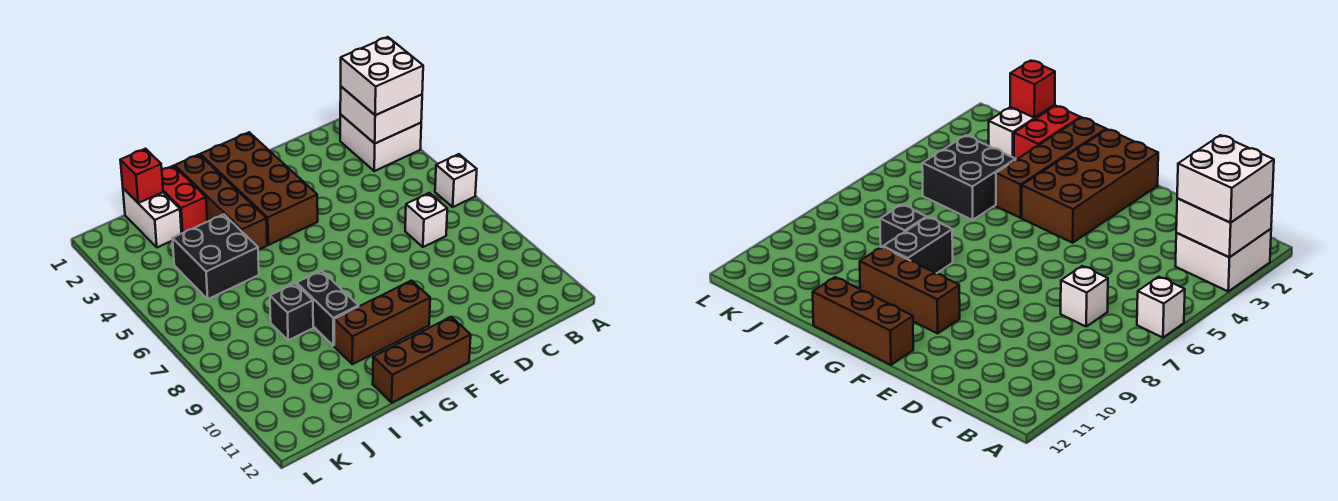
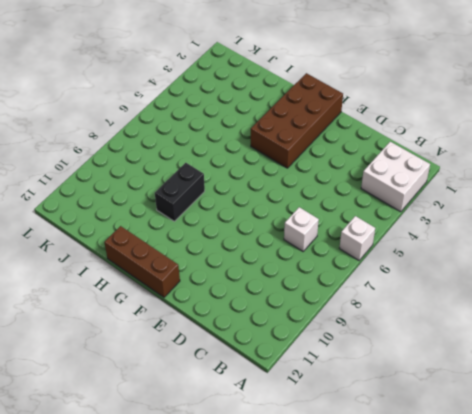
none -> brown brick F10:H10 level 1
none -> brown brick H1:H4 level 1
none -> red brick I1:I2 level 1

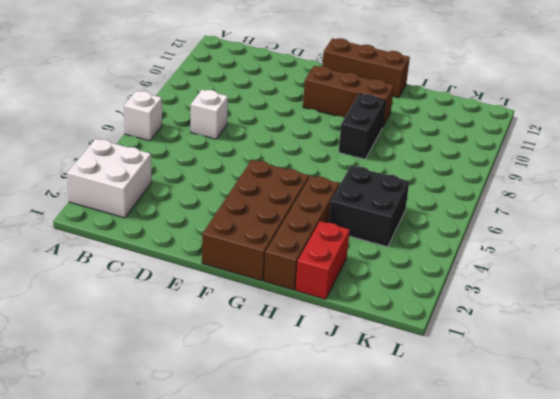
none -> black brick I8 level 1
none -> white brick J1:J2 level 1
none -> white brick A2:B3 level 2

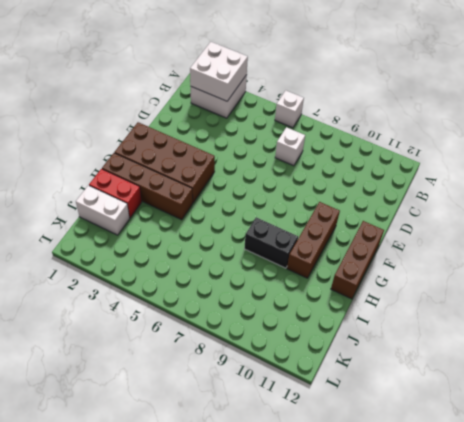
none -> black brick I4:J5 level 1
none -> black brick I8 level 1
none -> red brick J1 level 2

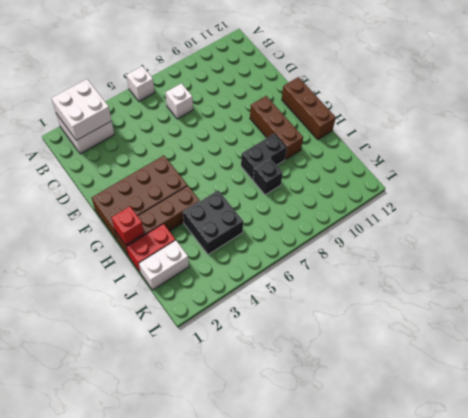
red brick H1 level 2 -> red brick J1 level 2
none -> white brick A2:B3 level 3

